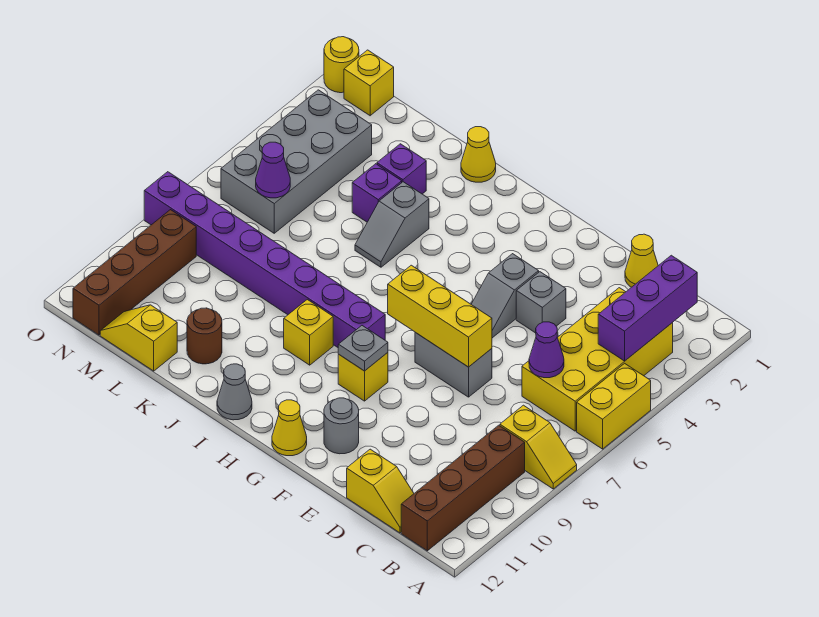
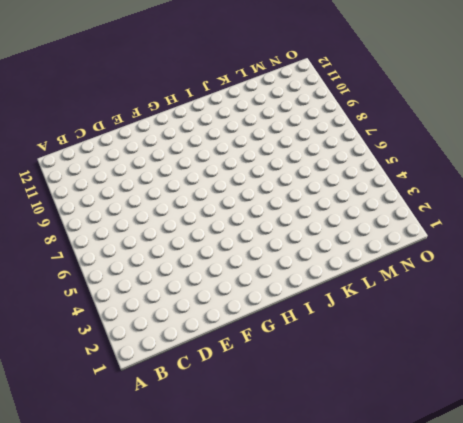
none -> yellow brick A5:A6 level 1
none -> yellow slope A8:B8 level 1 top B
none -> yellow brick B3:C6 level 1
none -> brown brick B9:B12 level 1

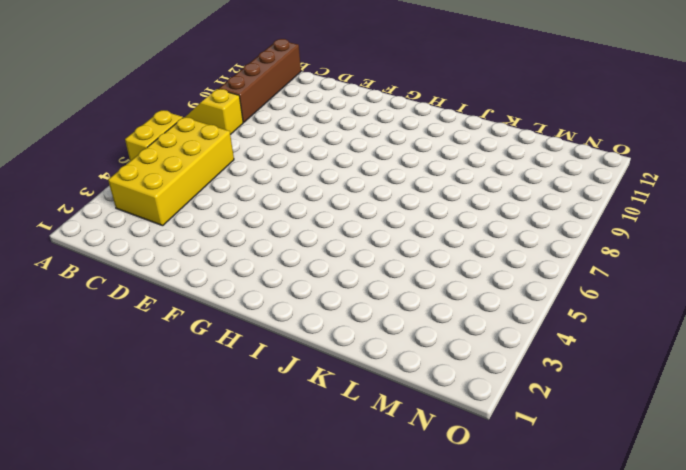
none -> yellow slope C12:D12 level 1 top D
none -> yellow cone D1 level 1
none -> grey brick E4 level 1
none -> grey brick E7:F7 level 1

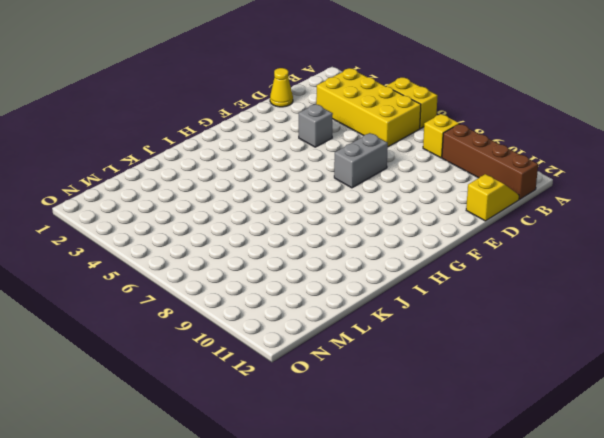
none -> grey slope F4:F5 level 1 top 4
none -> grey round brick F11 level 1
none -> yellow brick G9 level 1
none -> yellow cone G12 level 1

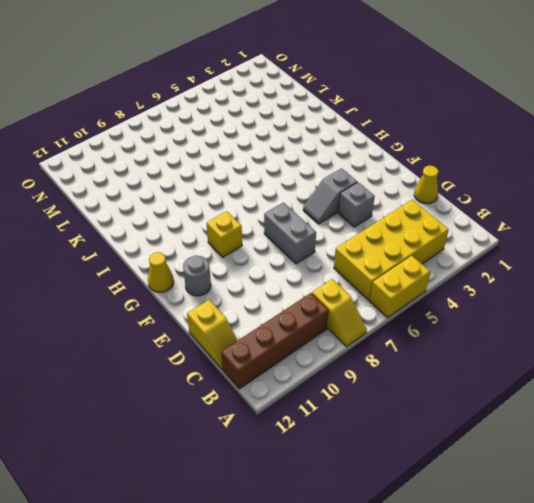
none -> purple brick H8:O8 level 1
none -> yellow brick I9 level 1
none -> grey cone I12 level 1
none -> yellow cone J1 level 1

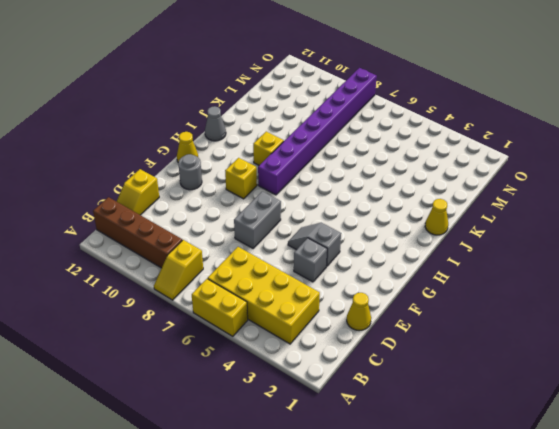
none -> grey slope J4:J5 level 1 top 4
none -> purple brick K3 level 1
none -> purple brick K4 level 1
none -> brown round brick K11 level 1

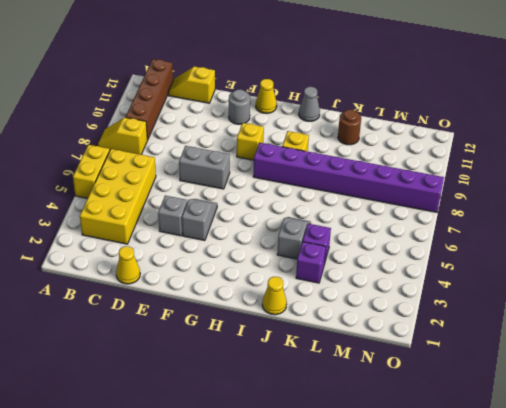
none -> yellow slope L12:M12 level 1 top L
none -> grey brick M3:N6 level 1
none -> yellow brick N1 level 1
none -> brown brick N9:N12 level 1

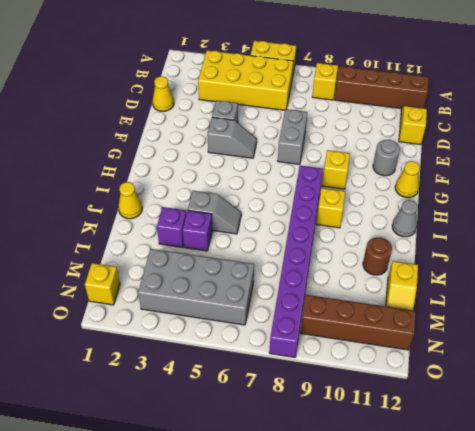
none -> yellow round brick O1 level 1
none -> purple brick B2:B4 level 2
none -> purple cone C6 level 2
none -> yellow brick E7:G7 level 2

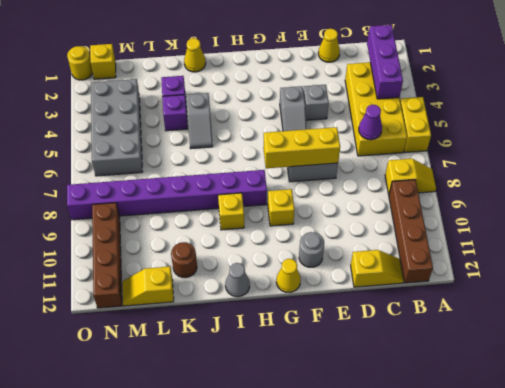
none -> grey plate G9 level 2
none -> purple cone M6 level 2

